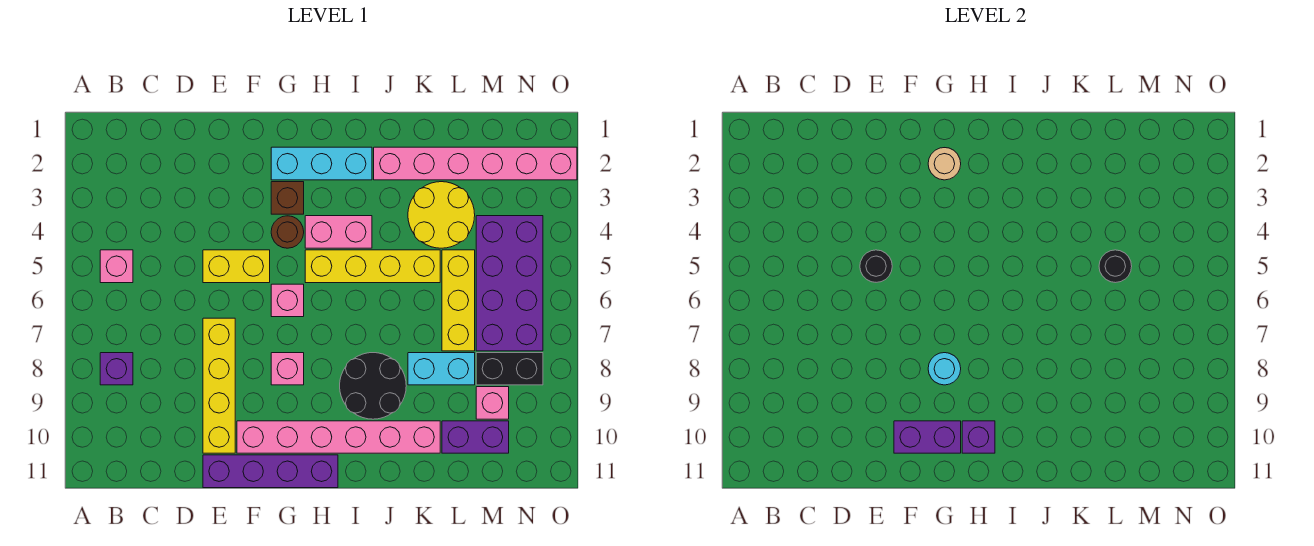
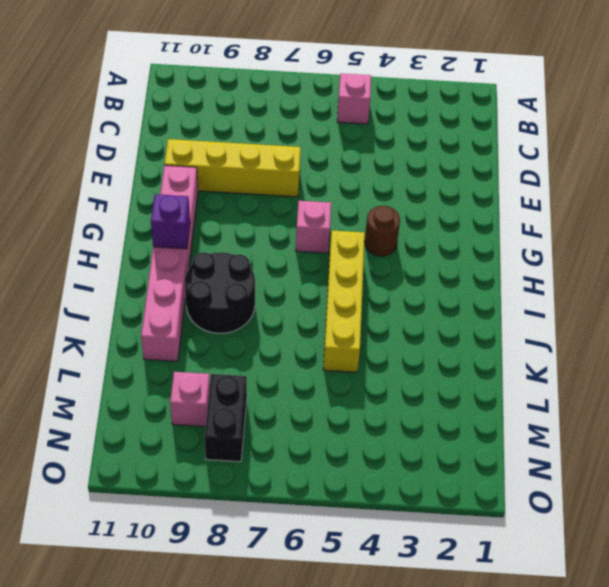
none -> purple brick B8 level 1
none -> yellow brick E5:F5 level 1
none -> purple brick E11:H11 level 1

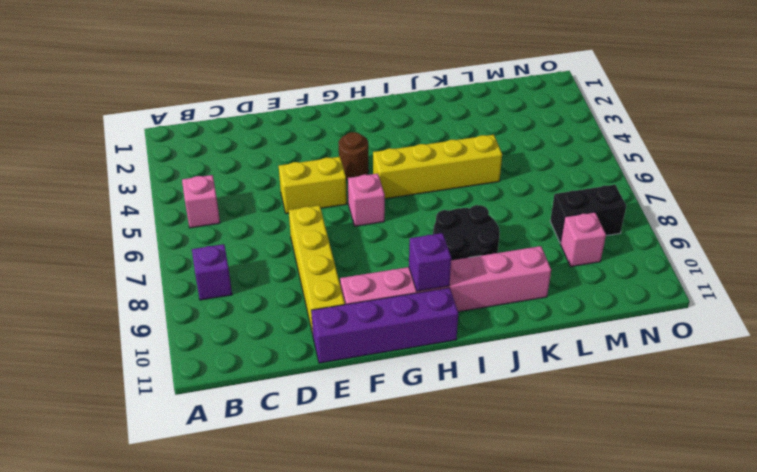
none -> cyan brick G2:I2 level 1
none -> brown brick G3 level 1
none -> pink brick G8 level 1

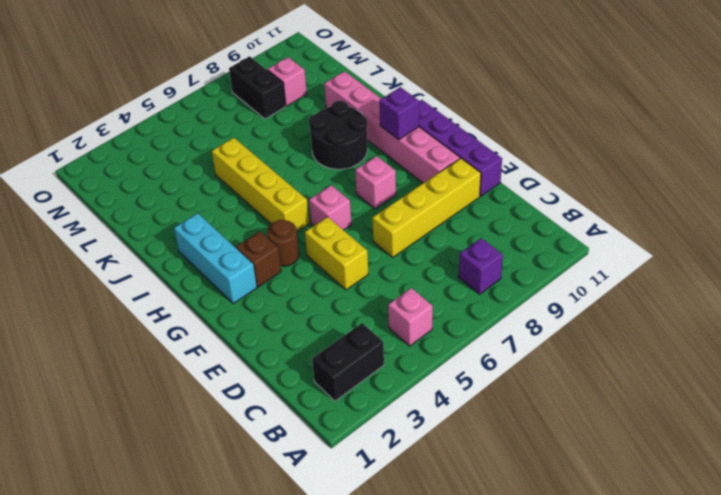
black brick B2:B3 level 1 -> none
none -> pink brick H4:I4 level 1
none -> pink brick J2:O2 level 1
none -> yellow round brick K3:L4 level 1

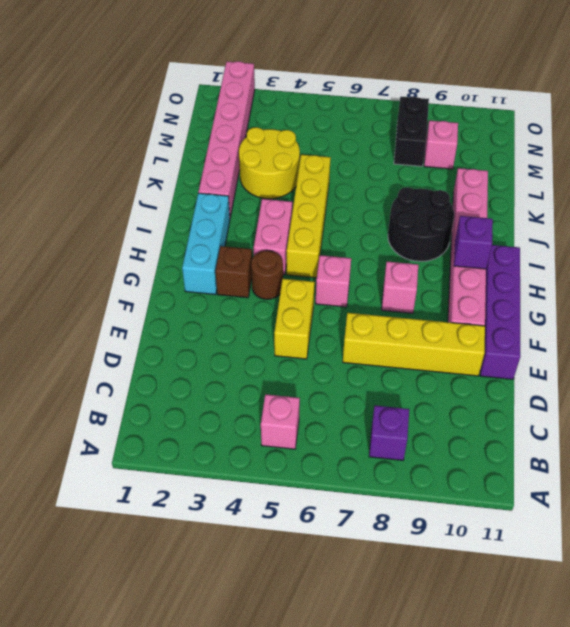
none -> cyan brick K8:L8 level 1
none -> yellow brick L5:L7 level 1
none -> purple brick L10:M10 level 1

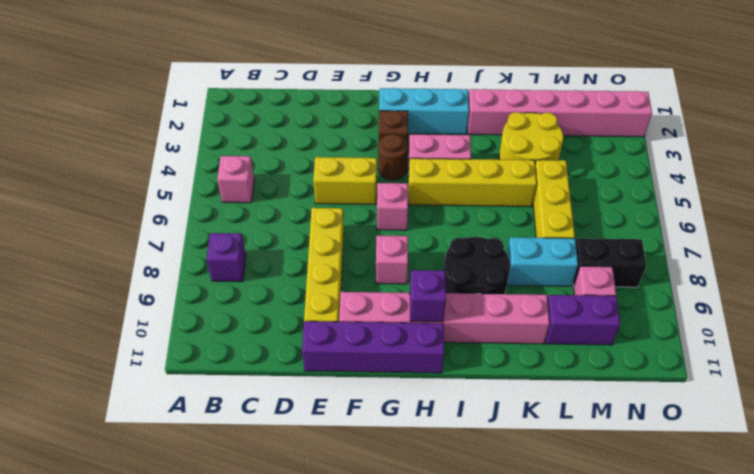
none -> purple brick M4:N7 level 1
none -> black round brick E5 level 2
none -> purple brick F10:G10 level 2

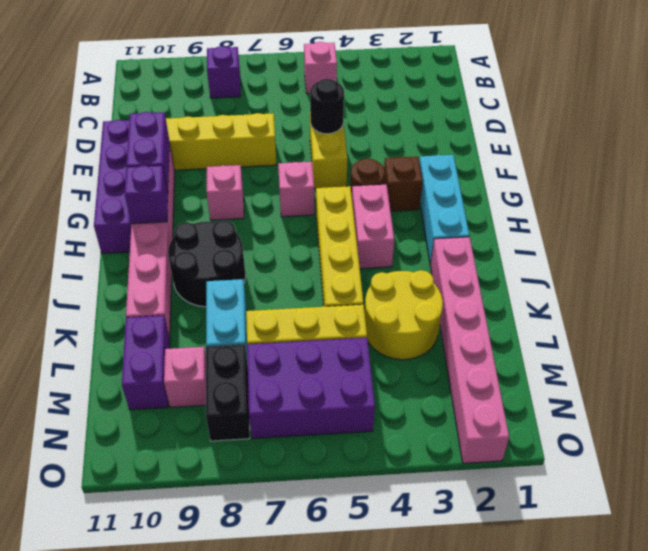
purple brick M5:N7 level 1 -> purple brick M4:N7 level 1
none -> tan round brick G2 level 2
none -> cyan round brick G8 level 2
none -> black round brick L5 level 2

